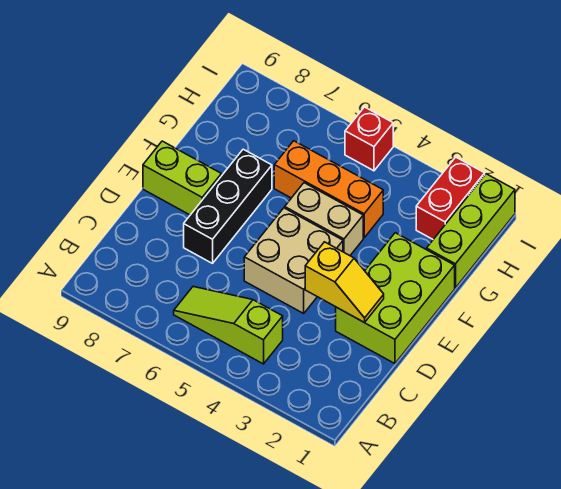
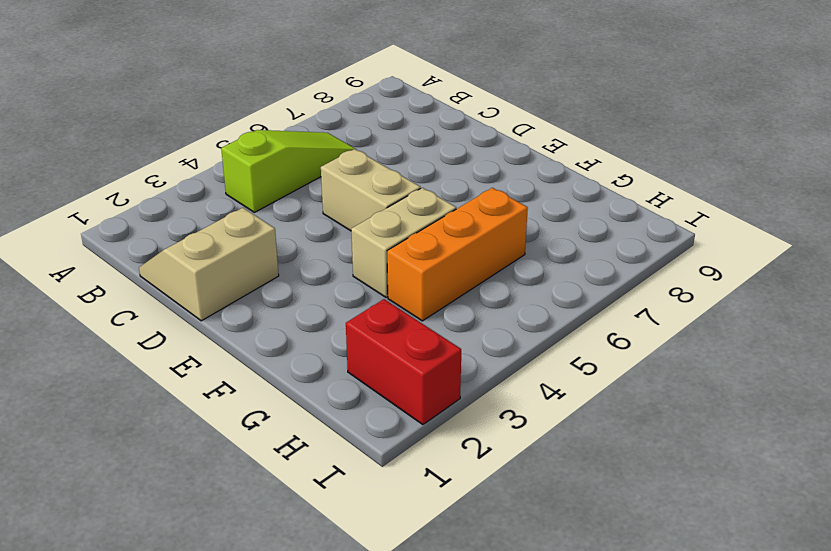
tan slope C1:D2 level 1 top D -> lime brick D1:F2 level 1
tan brick D5:E5 level 1 -> tan brick D4:E5 level 1
none -> black brick D7:F7 level 1
none -> lime brick E8:E9 level 1

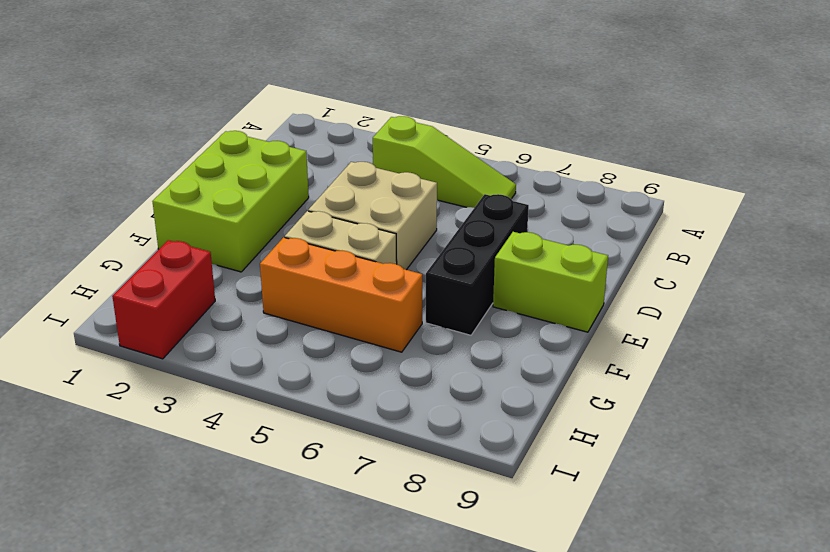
none -> lime brick G1:I1 level 1
none -> red brick I5 level 1

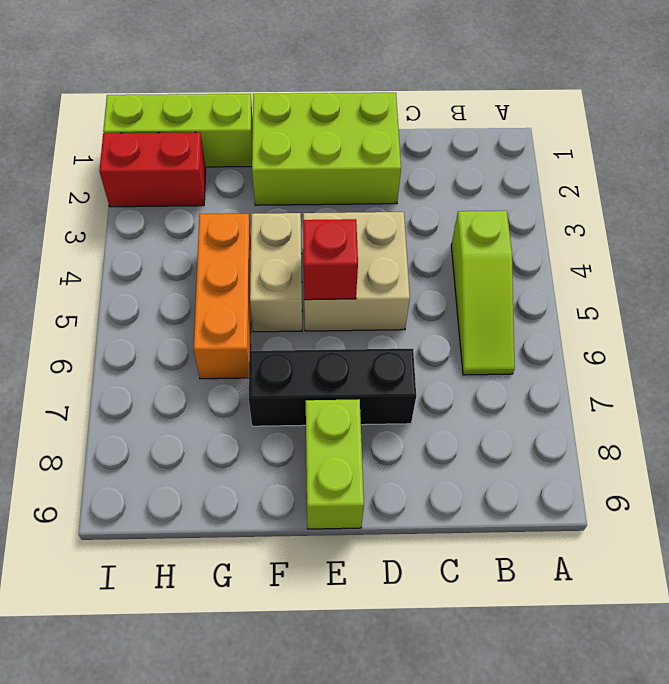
red brick E5 level 2 -> red brick I5 level 1
none -> yellow slope D2:D3 level 2 top 3

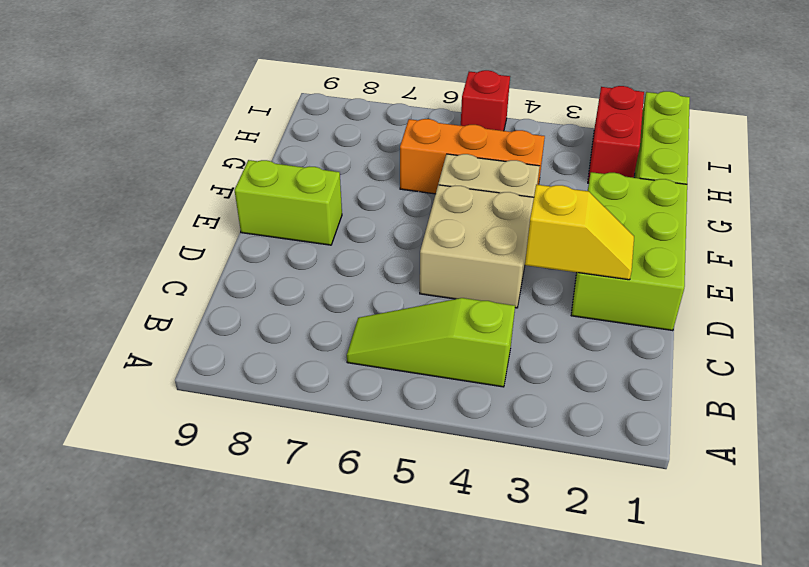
none -> black brick D7:F7 level 1

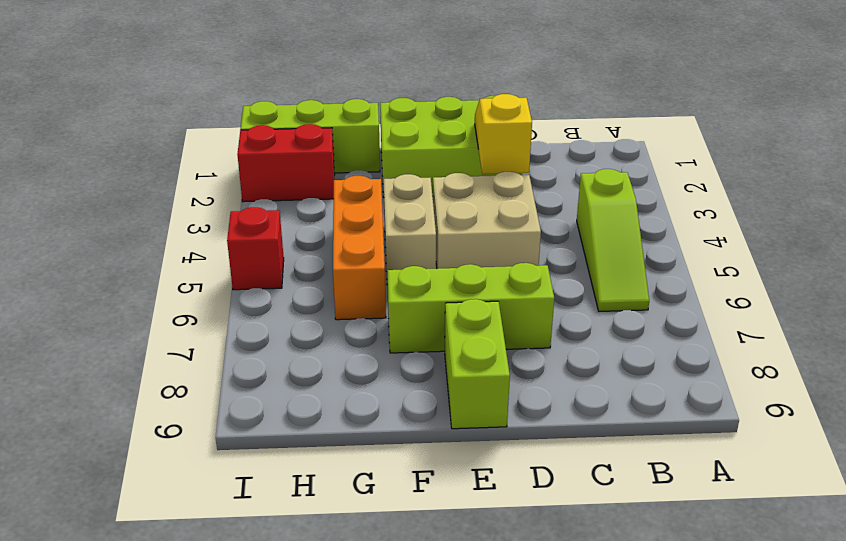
lime brick D7:F7 level 1 -> black brick D7:F7 level 1

